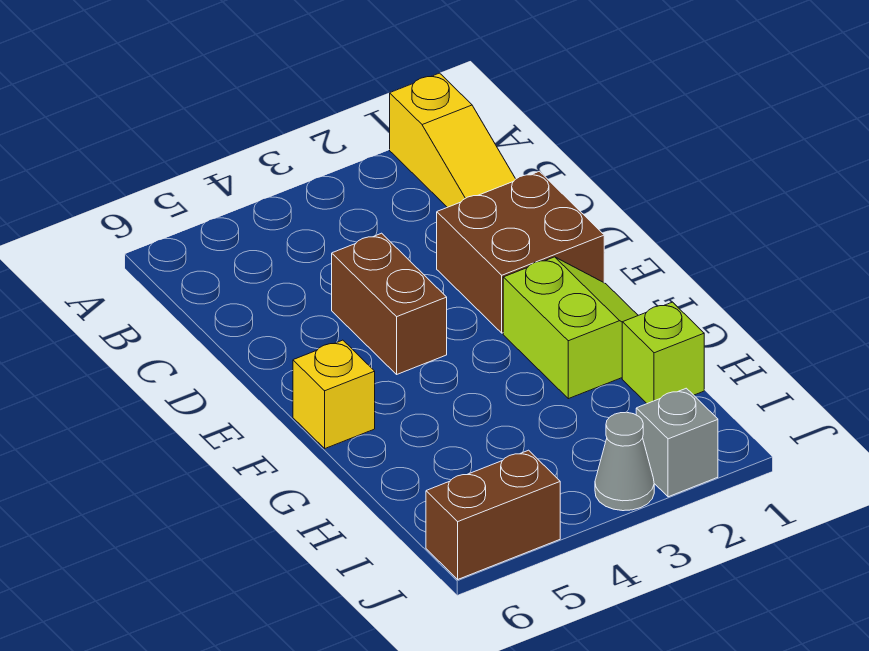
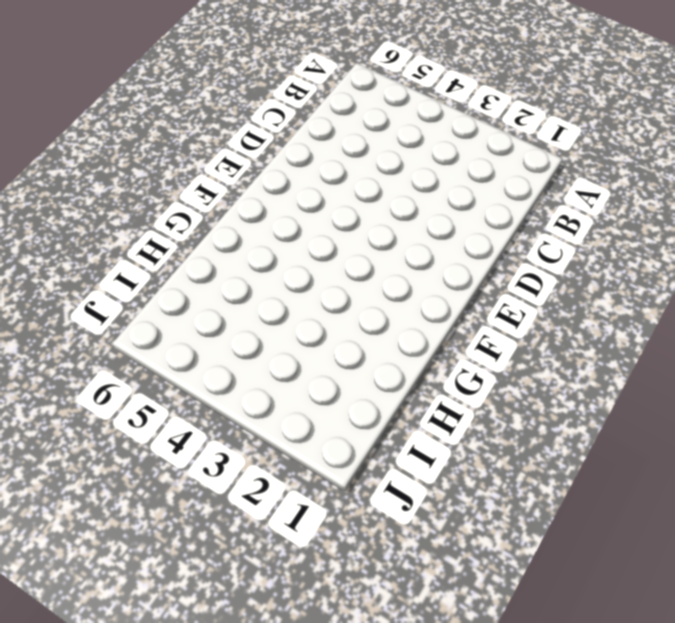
none -> yellow slope A1:C1 level 1 top A
none -> brown brick D1:E2 level 1

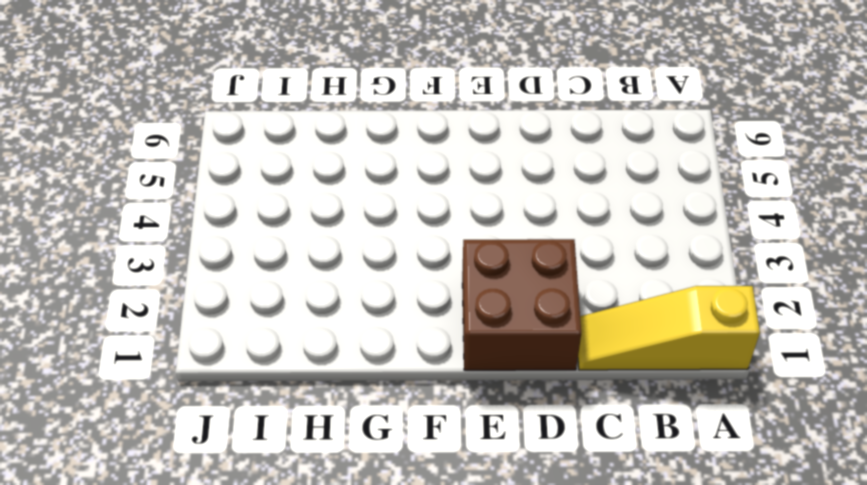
none -> brown brick D4:E4 level 1
none -> lime slope F1:G2 level 1 top 2

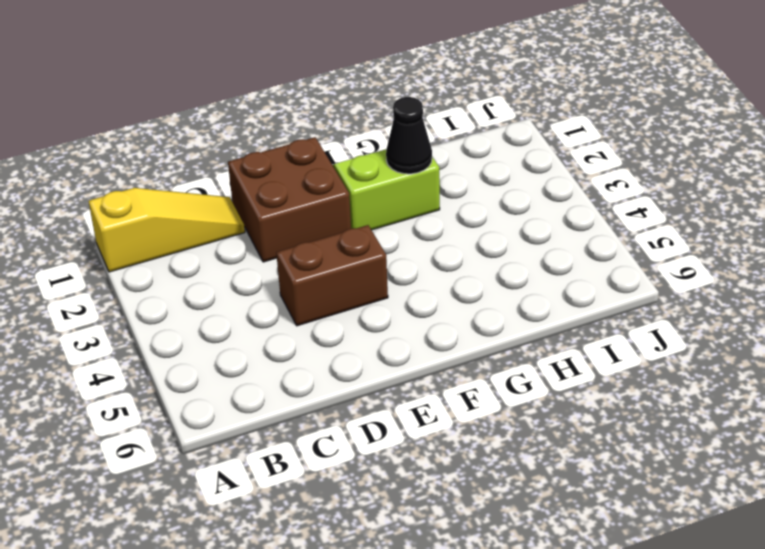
black cone G2 level 2 -> none
none -> yellow brick F6 level 1
none -> lime brick H1 level 1

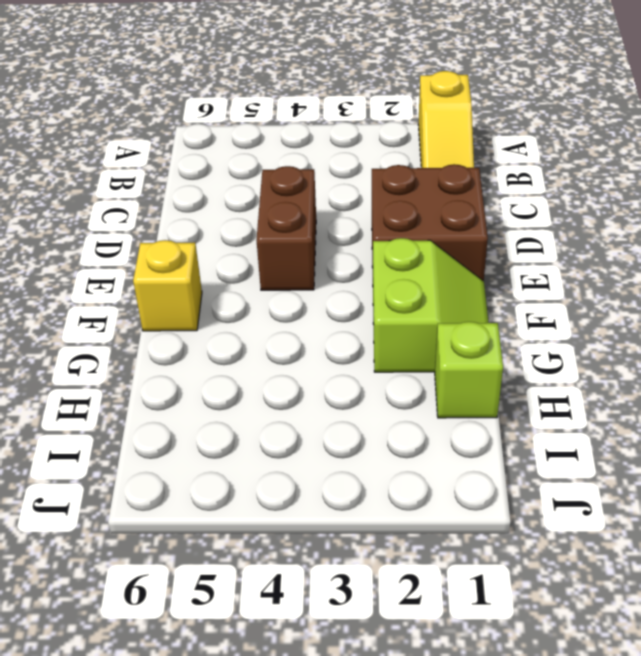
none -> grey brick J2 level 1
none -> grey cone J3 level 1

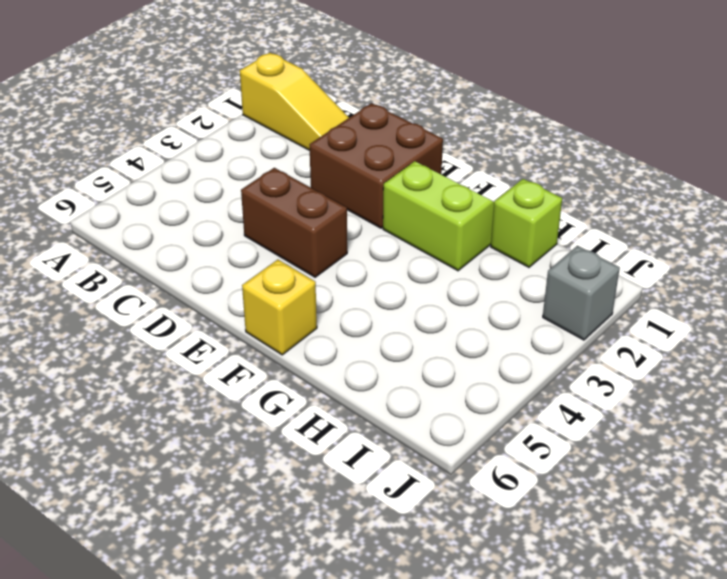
none -> grey cone J3 level 1
none -> brown brick J5:J6 level 1

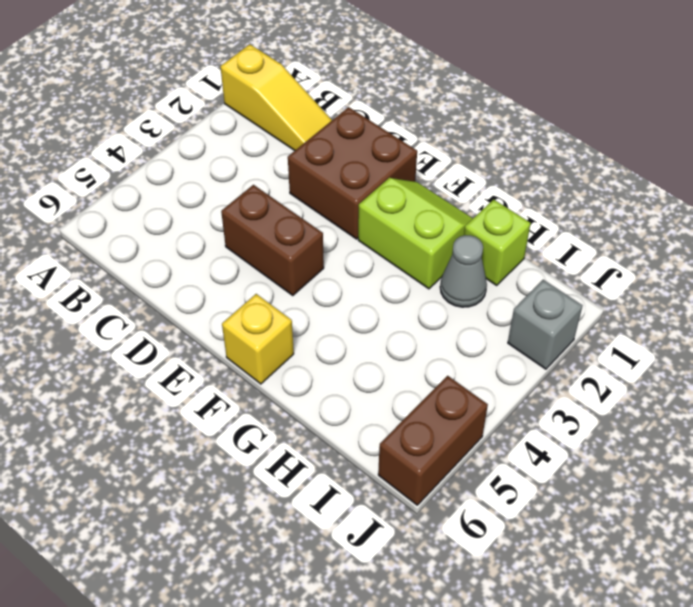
grey cone H2 level 1 -> grey cone J3 level 1

